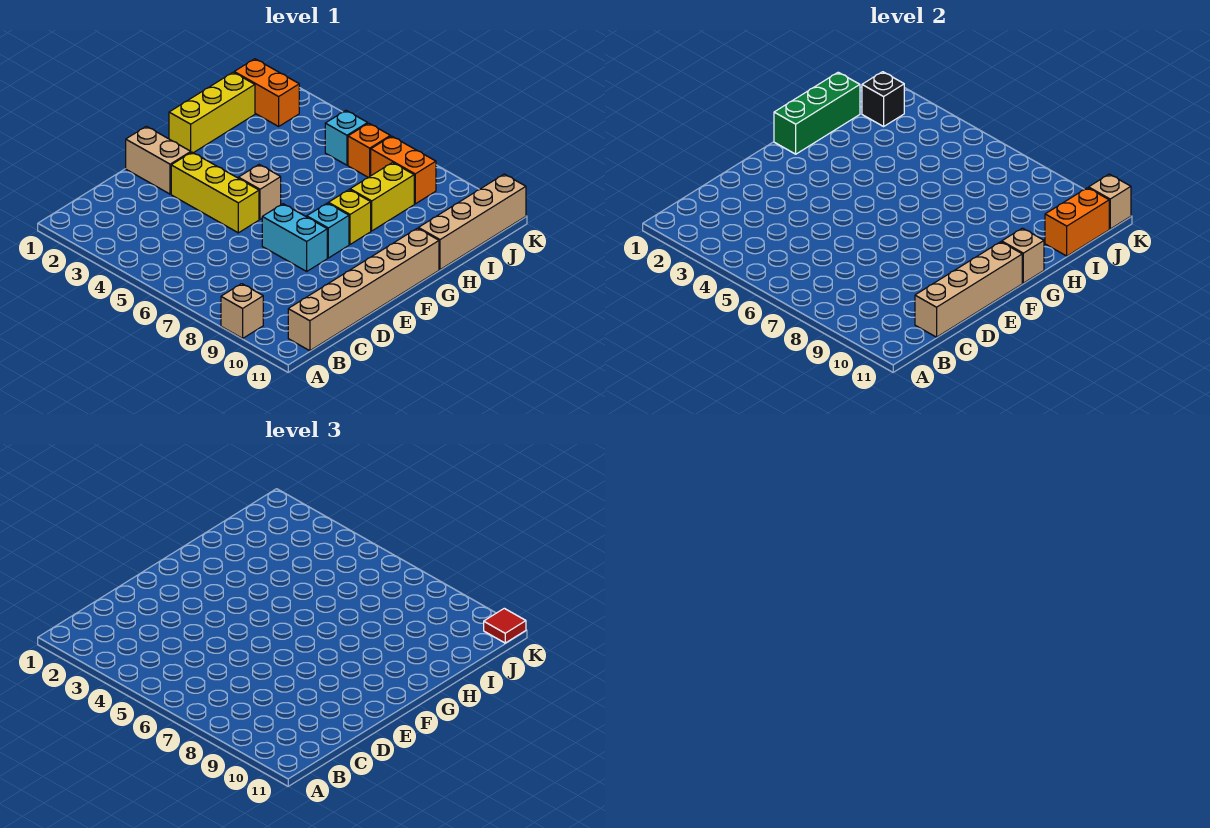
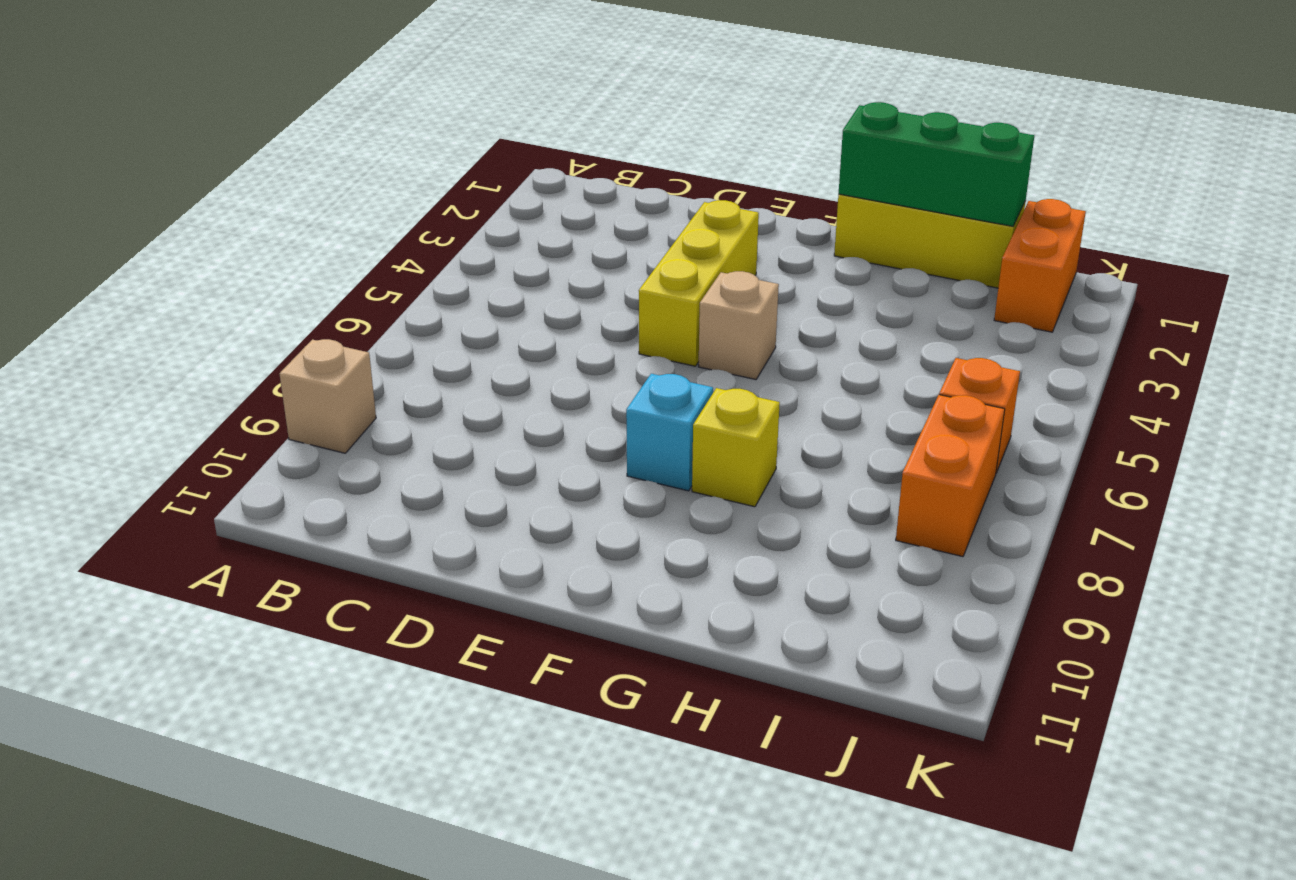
none -> tan brick B11:G11 level 1
none -> tan brick E1:E2 level 1
none -> cyan brick E7:E8 level 1

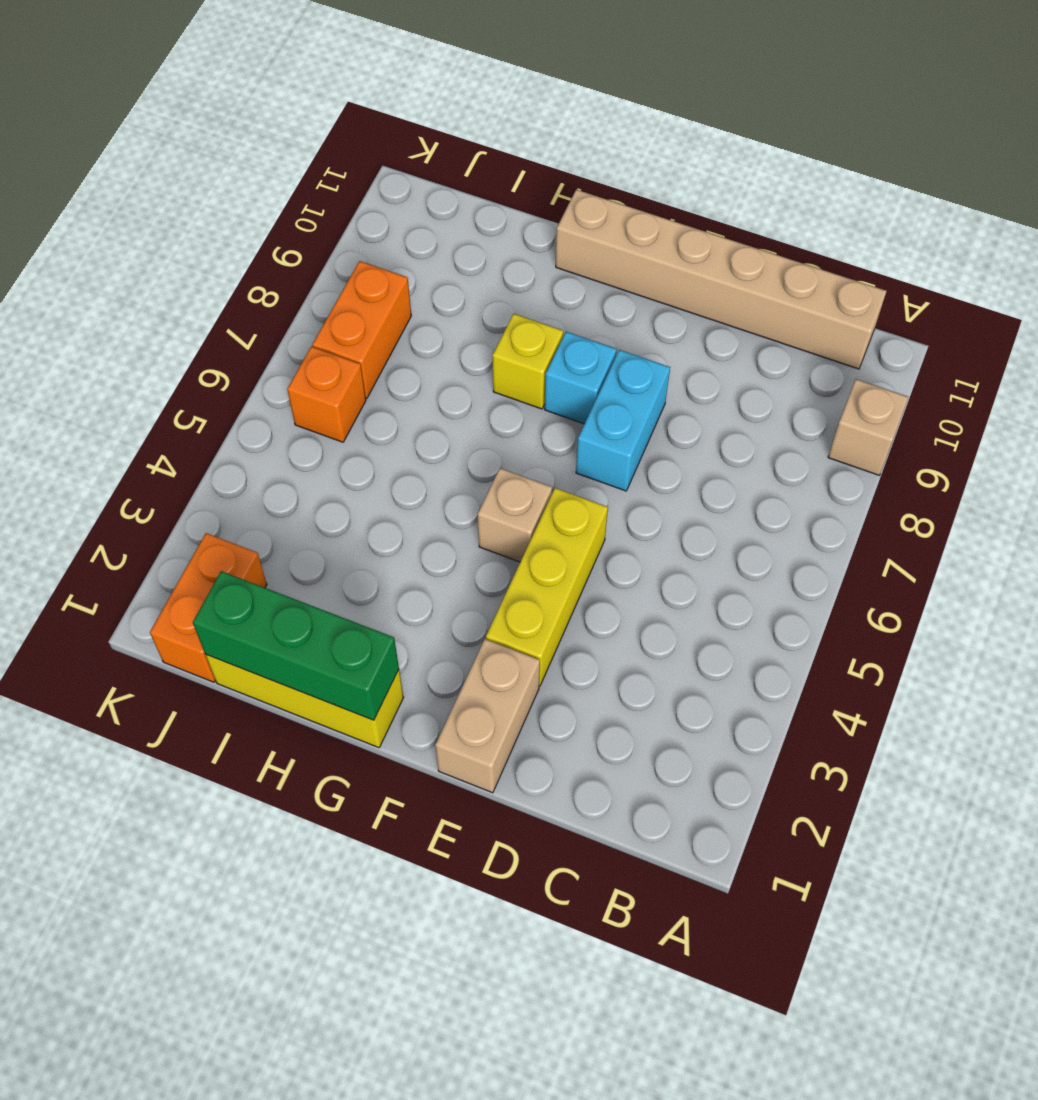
none -> yellow brick H8:I8 level 1
none -> tan brick H11:K11 level 1
none -> cyan brick J5 level 1

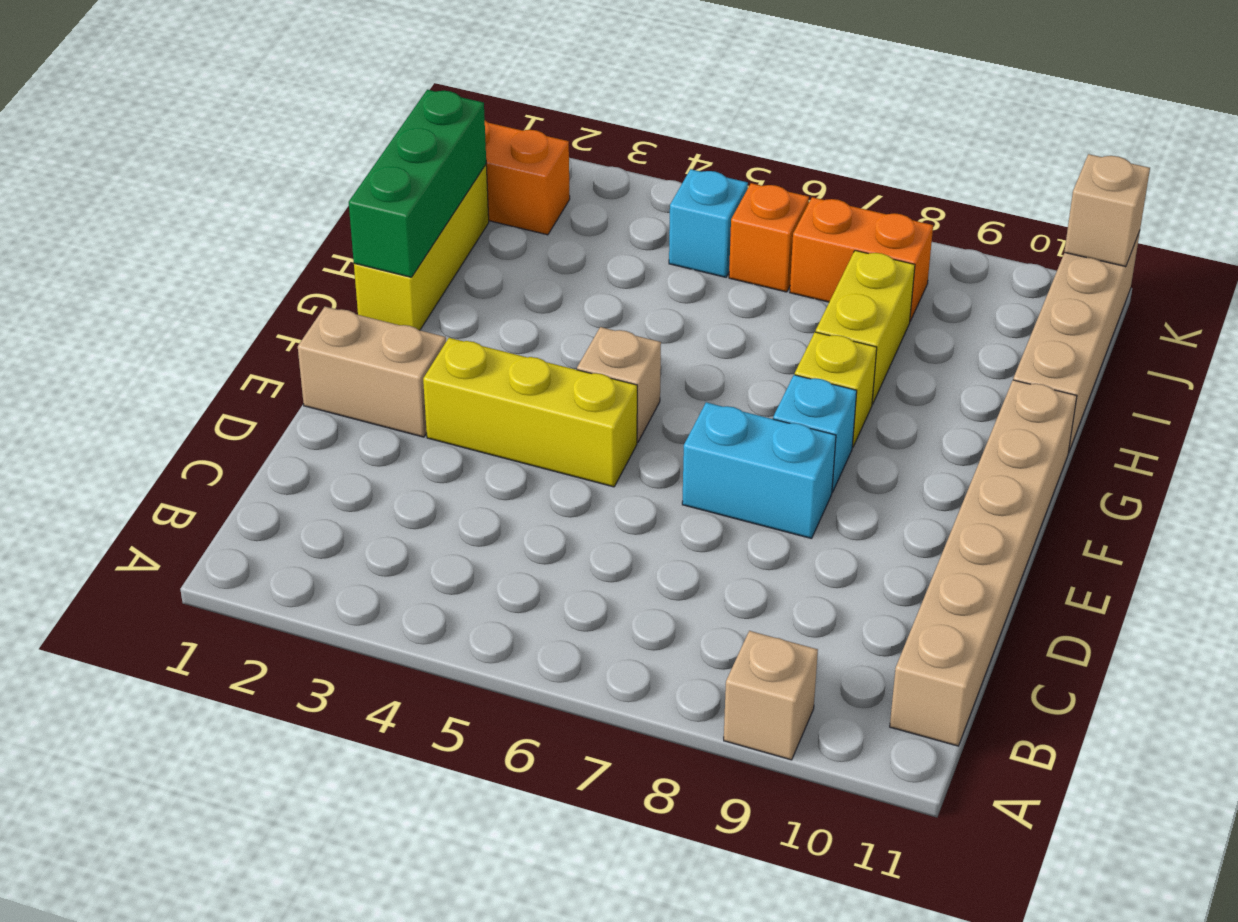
none -> tan brick C11:F11 level 2
none -> tan brick G11 level 2
none -> orange brick I11:J11 level 2

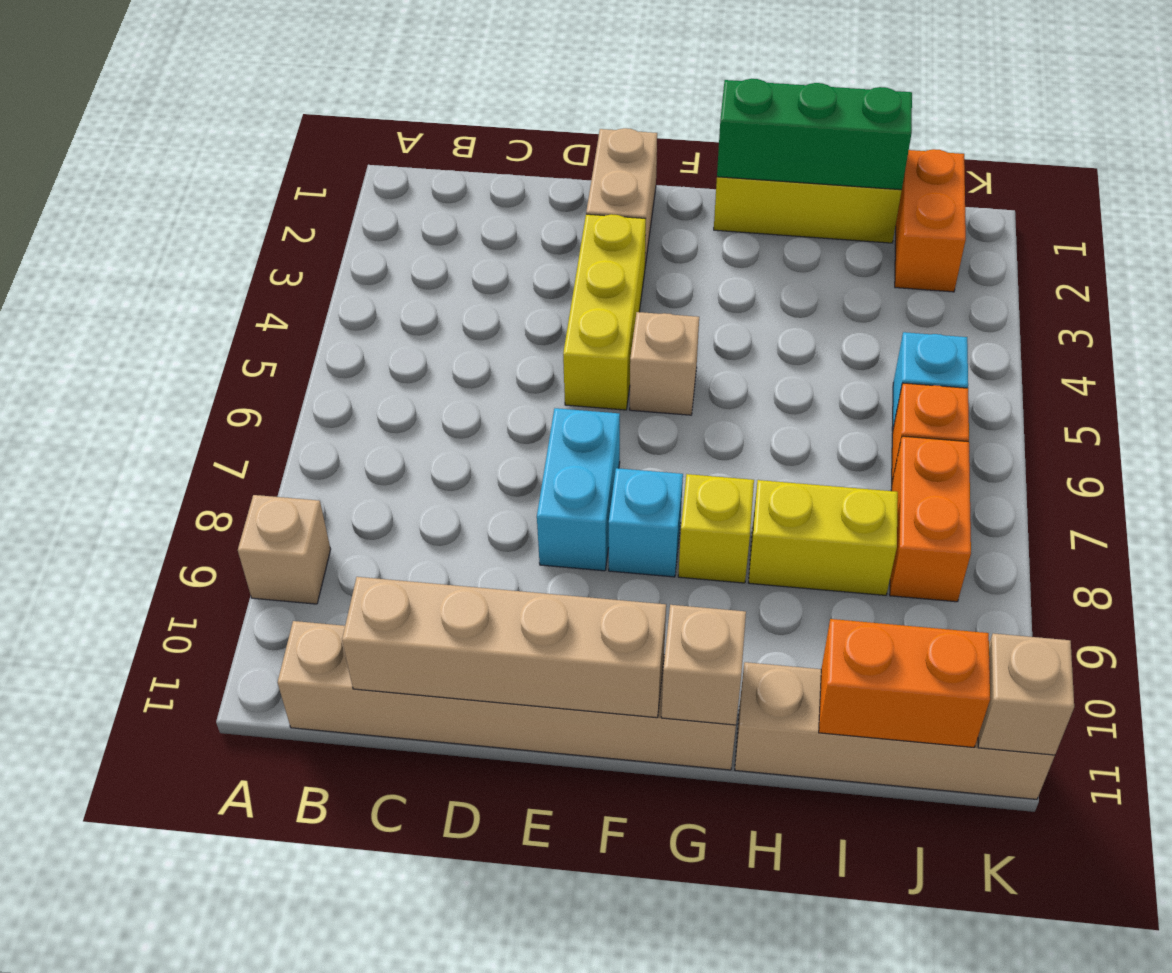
none -> black brick J2 level 2
none -> red tile K11 level 3

